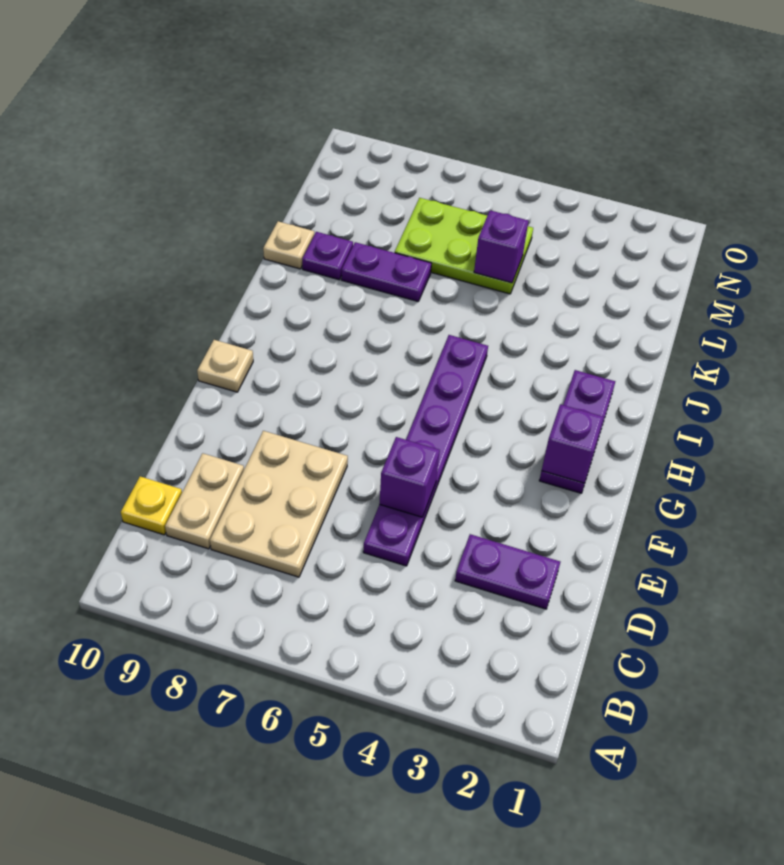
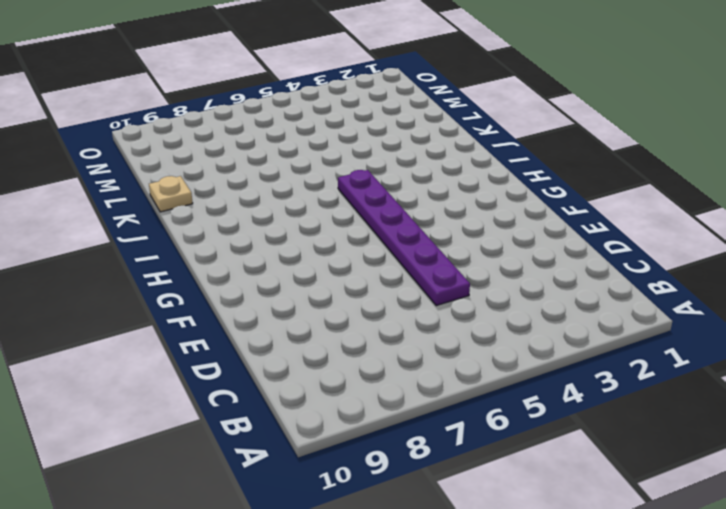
none -> tan plate C7:E8 level 1
none -> tan plate C9:D9 level 1
none -> yellow plate C10 level 1

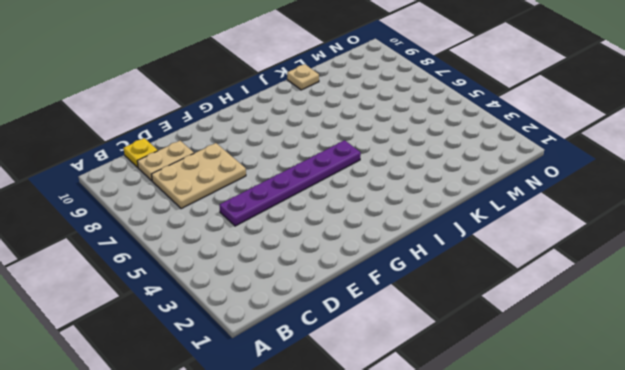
none -> purple plate D2:D3 level 1
none -> purple plate G2:I2 level 1
none -> tan plate G10 level 1

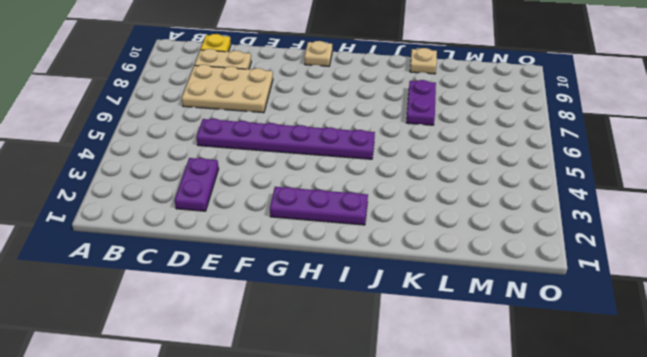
none -> purple plate K9 level 1
none -> lime plate L5:M7 level 1
none -> purple brick E5 level 2

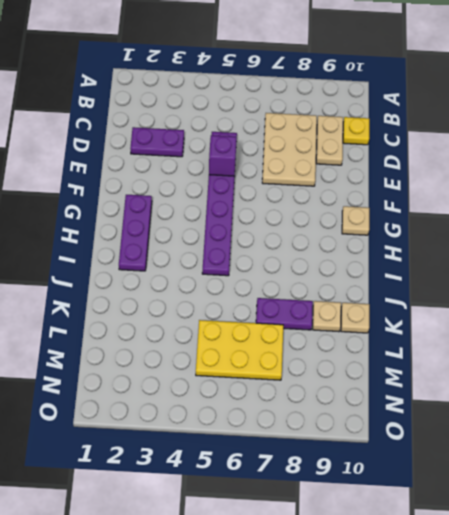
tan plate K9 level 1 -> purple plate K9 level 1
yellow plate L5:M7 level 1 -> lime plate L5:M7 level 1
none -> purple brick G2 level 2
none -> purple brick L5 level 2

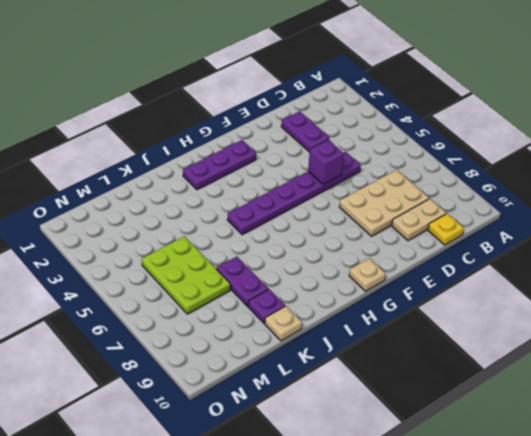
none -> purple brick G2 level 2
none -> purple brick L5 level 2

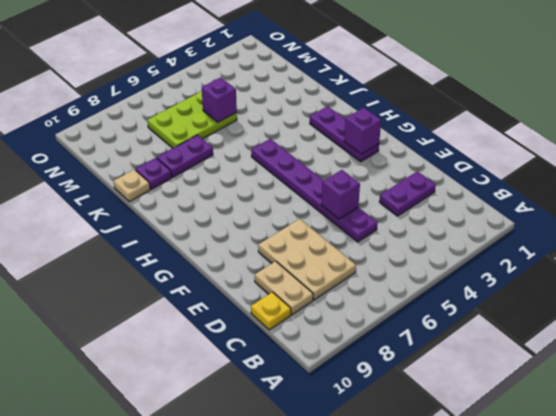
none -> tan plate G10 level 1

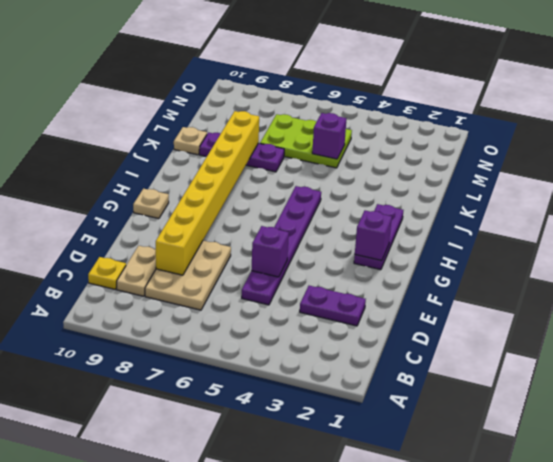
yellow brick D8:K8 level 2 -> none

